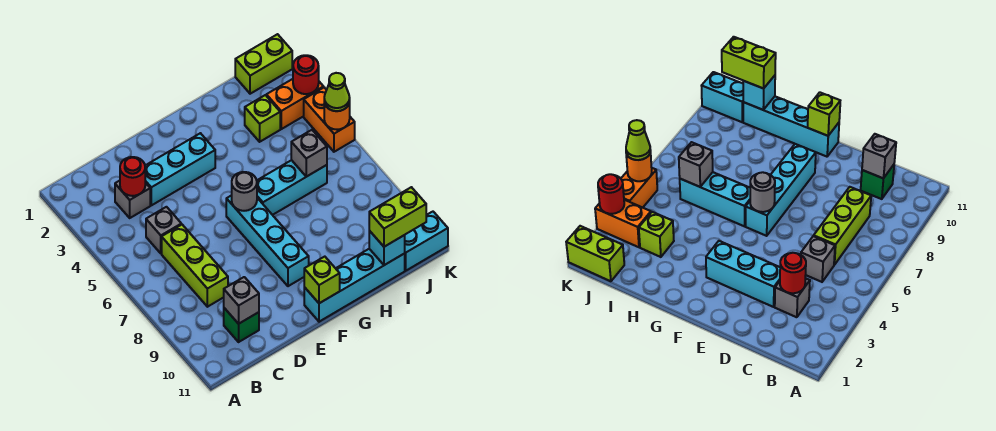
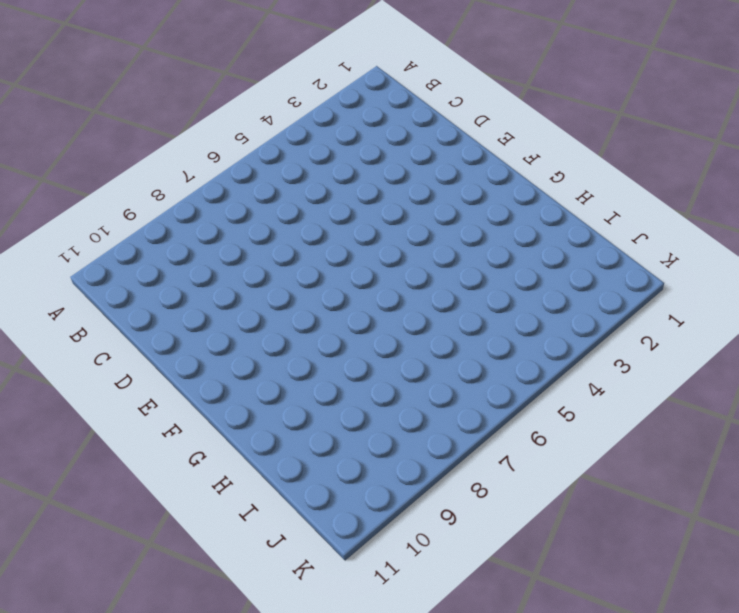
none -> grey brick C3 level 1
none -> grey brick C5 level 1
none -> lime brick C6:C8 level 1

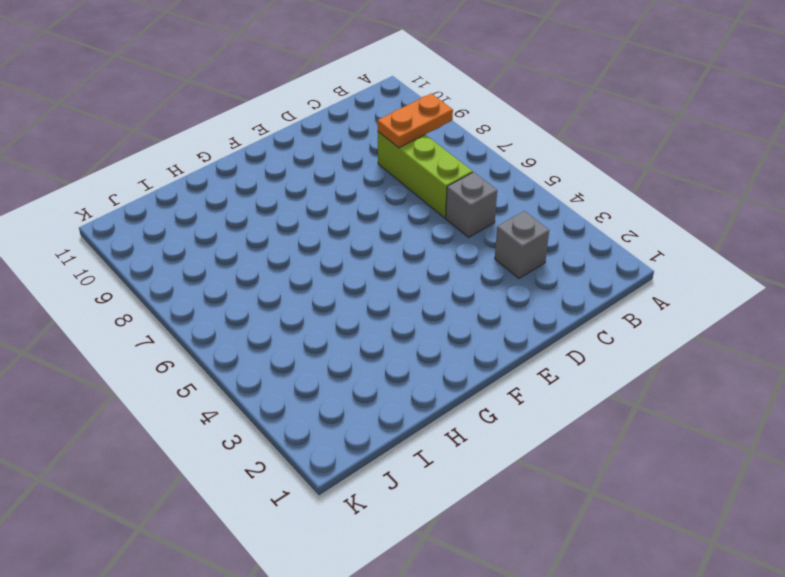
orange plate B8:C8 level 2 -> none
none -> green brick C10 level 1
none -> cyan brick D3:F3 level 1
none -> cyan brick F6:F9 level 1

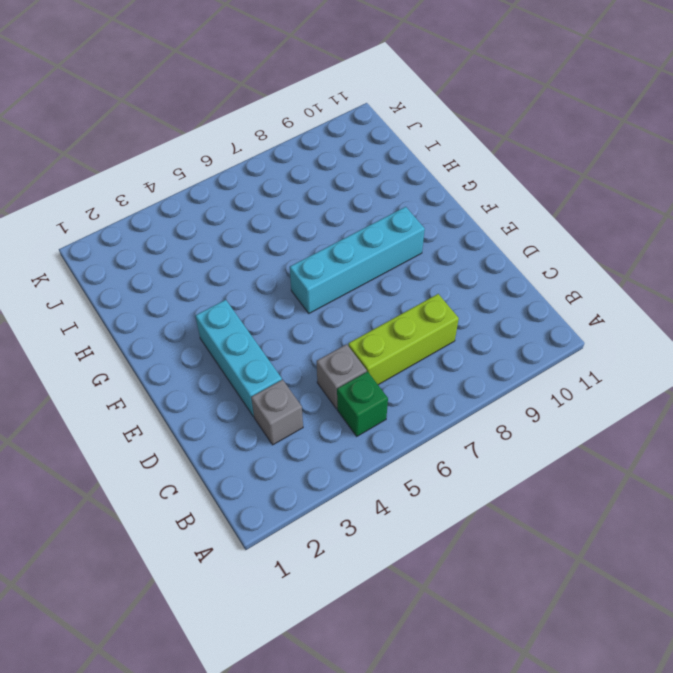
green brick B5 level 1 -> green brick C10 level 1
none -> cyan brick F11:I11 level 1
none -> cyan brick G6:I6 level 1
none -> lime brick I3 level 1

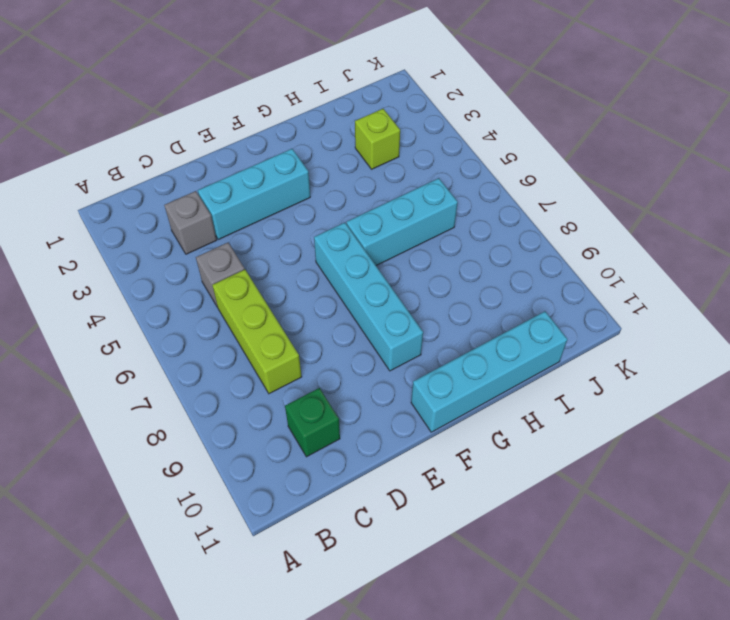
none -> lime brick J1:K1 level 1
none -> orange brick J3:K3 level 1
none -> cyan brick J11:K11 level 1

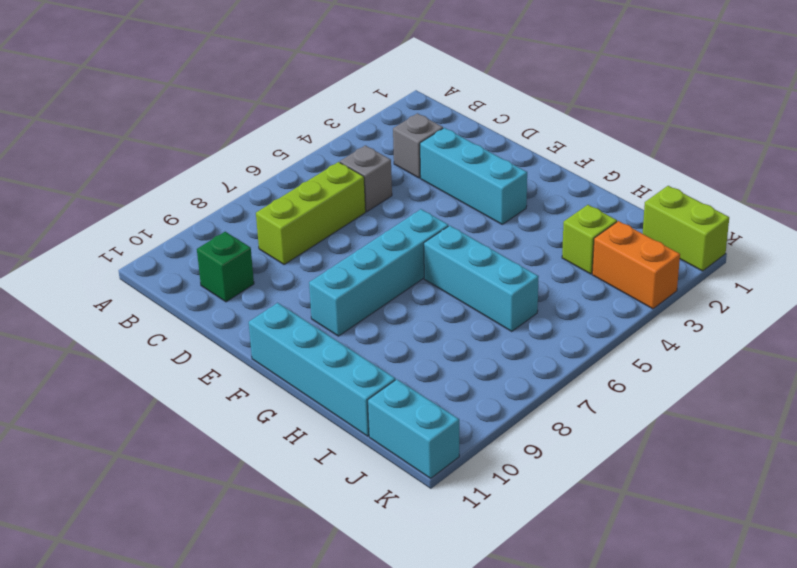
none -> orange brick K4:K5 level 1
none -> red round brick C3 level 2
none -> grey brick C10 level 2

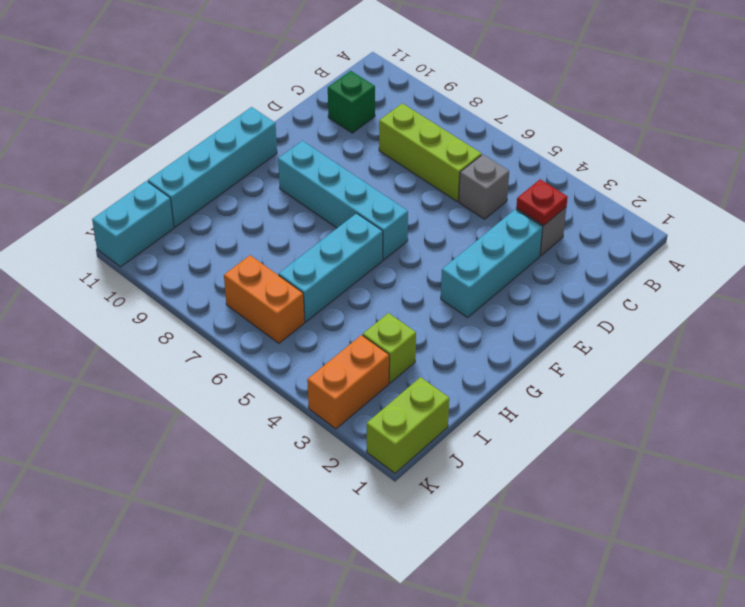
red plate C3 level 2 -> red round brick C3 level 2
orange brick J6:J7 level 1 -> orange brick K4:K5 level 1
none -> grey brick C10 level 2
none -> grey round brick F6 level 2
none -> lime brick F11 level 2

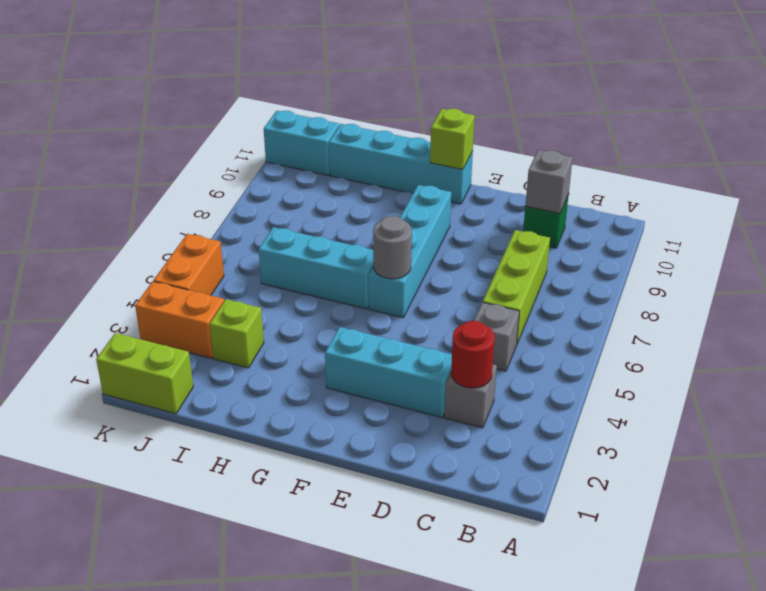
none -> grey brick I6 level 2
none -> cyan brick I11 level 2
none -> red round brick K3 level 2

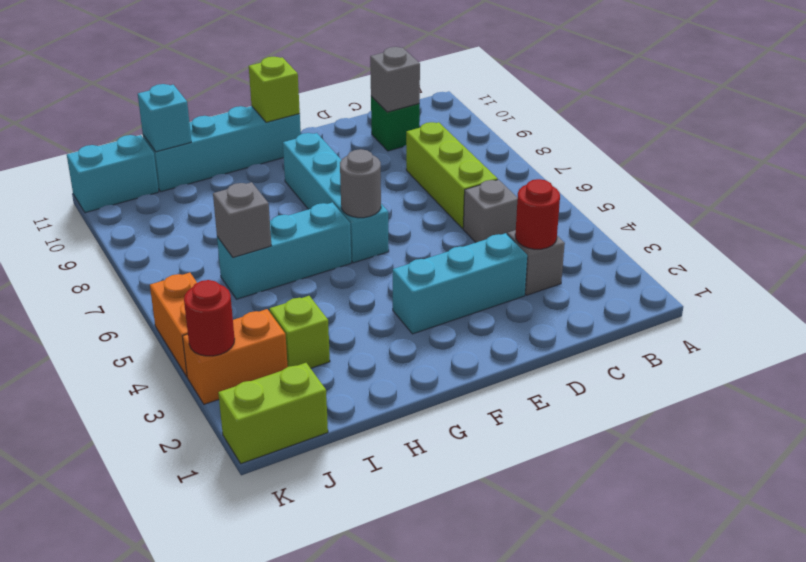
none -> orange round brick K5 level 2
none -> lime brick I11:J11 level 3
none -> lime cone K5 level 3

